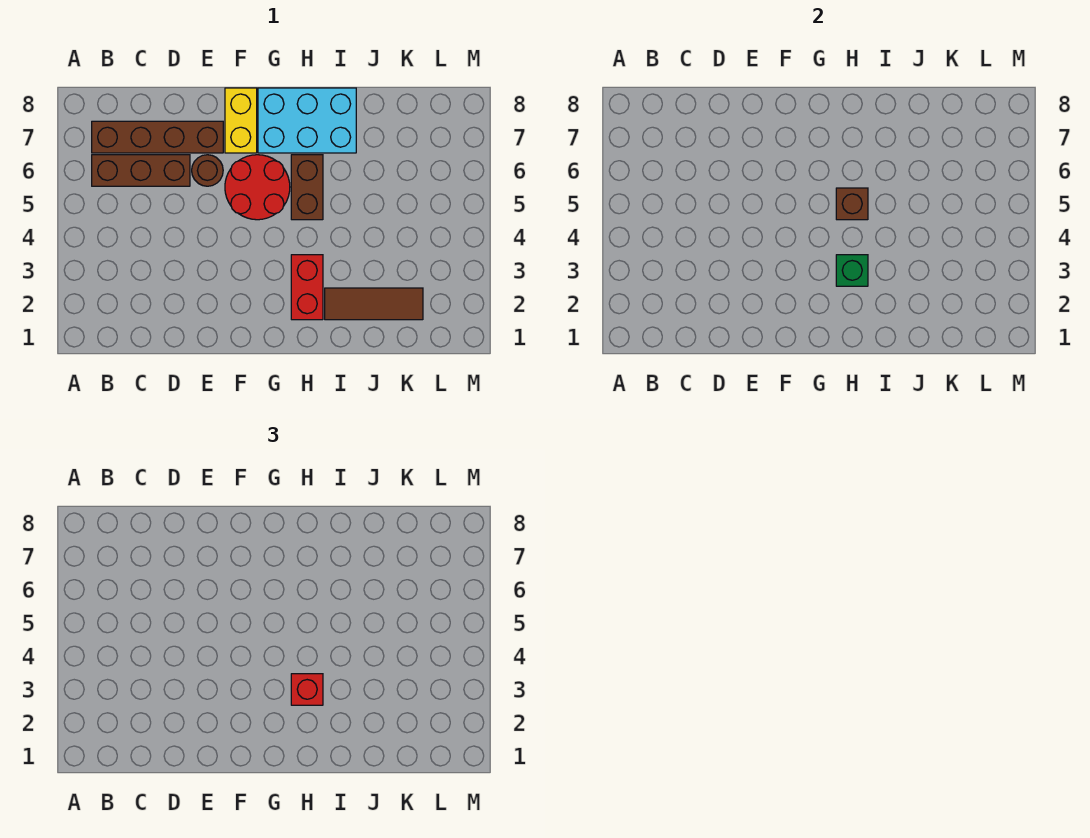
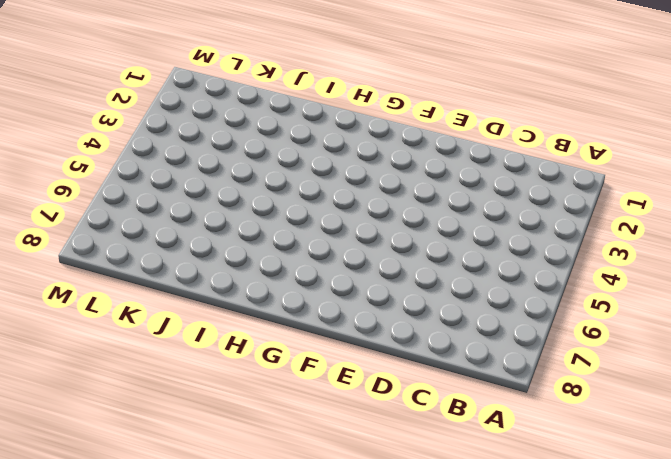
none -> brown brick B6:D6 level 1
none -> brown brick B7:E7 level 1
none -> brown round brick E6 level 1

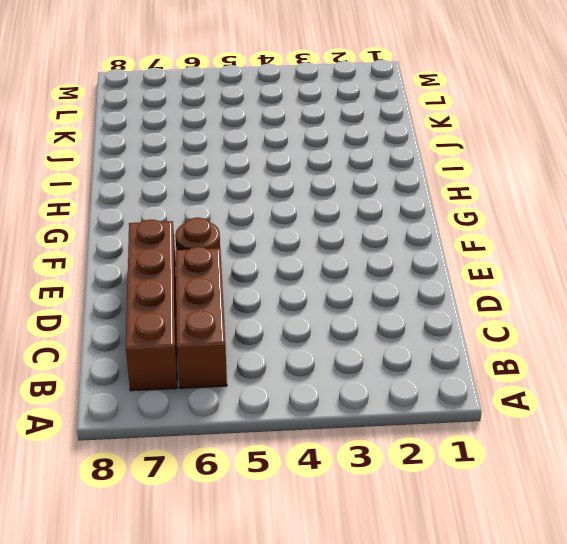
none -> red round brick F5:G6 level 1
none -> yellow brick F7:F8 level 1
none -> cyan brick G7:I8 level 1

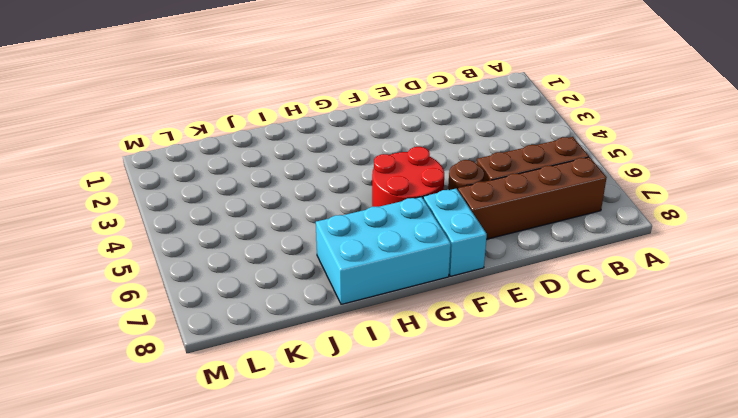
cyan brick F7:F8 level 1 -> yellow brick F7:F8 level 1
none -> red brick H2:H3 level 1
none -> brown brick H5:H6 level 1
none -> brown tile I2:K2 level 1

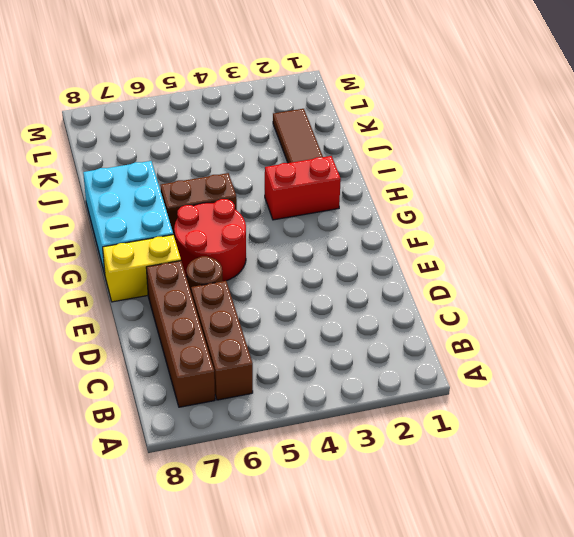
none -> green brick H3 level 2
none -> brown brick H5 level 2
none -> red brick H3 level 3

